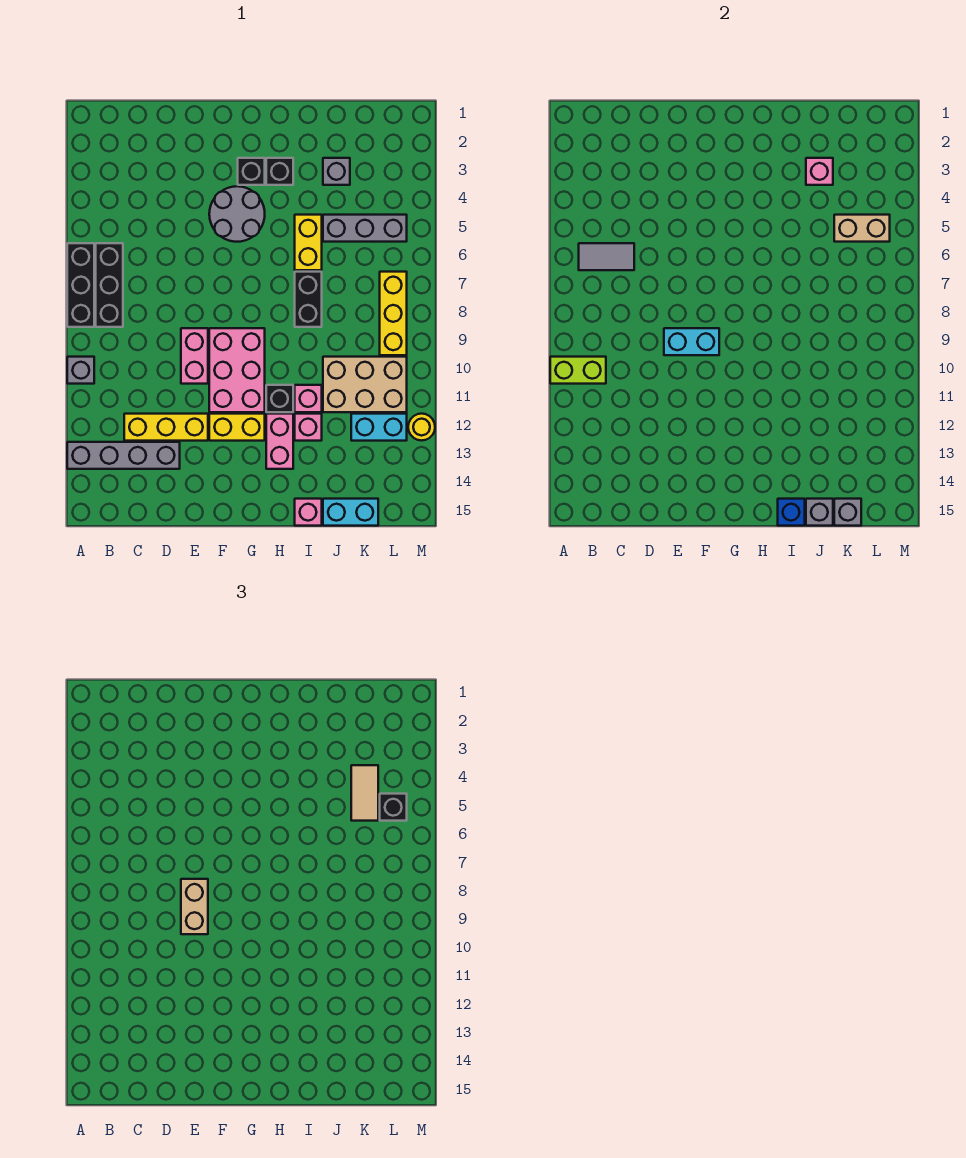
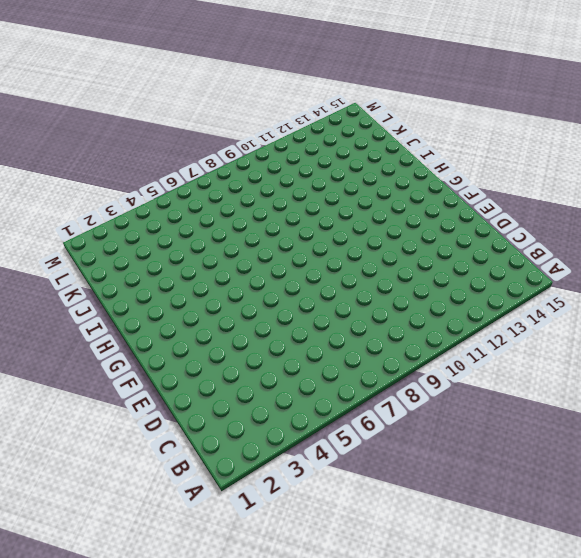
none -> black brick A6:A8 level 1
none -> grey brick A10 level 1
none -> grey brick A13:D13 level 1
none -> black brick B6:B8 level 1

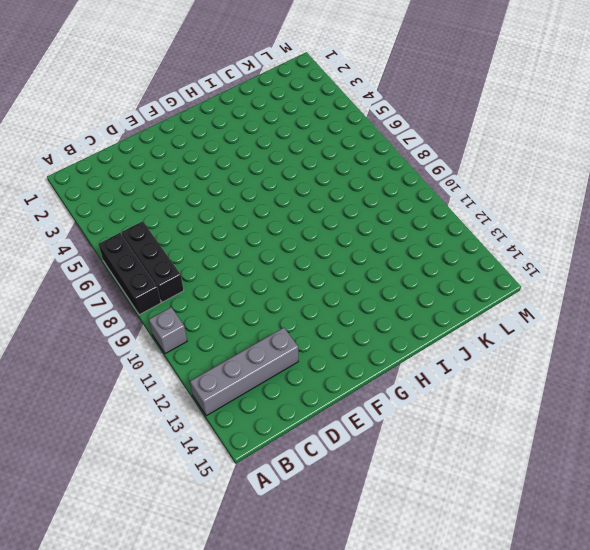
none -> yellow brick C12:E12 level 1
none -> pink brick E9:E10 level 1
none -> grey round brick F4:G5 level 1
none -> pink brick F9:G11 level 1

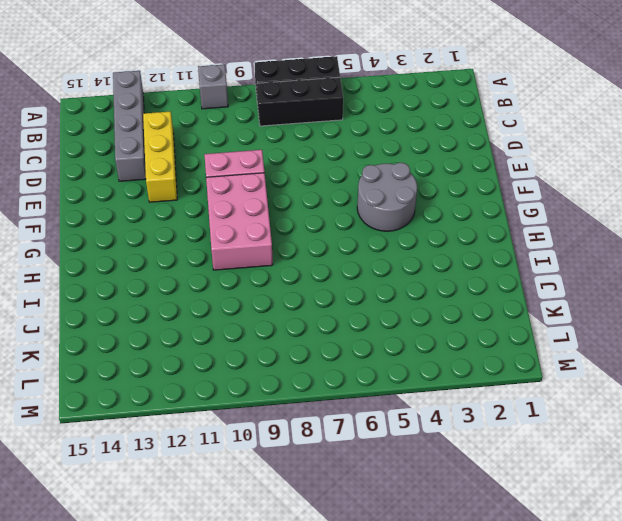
pink brick F9:H10 level 1 -> pink brick F9:G11 level 1
none -> yellow brick F12:G12 level 1
none -> black brick G3 level 1
none -> black brick H3 level 1
none -> black brick H11 level 1

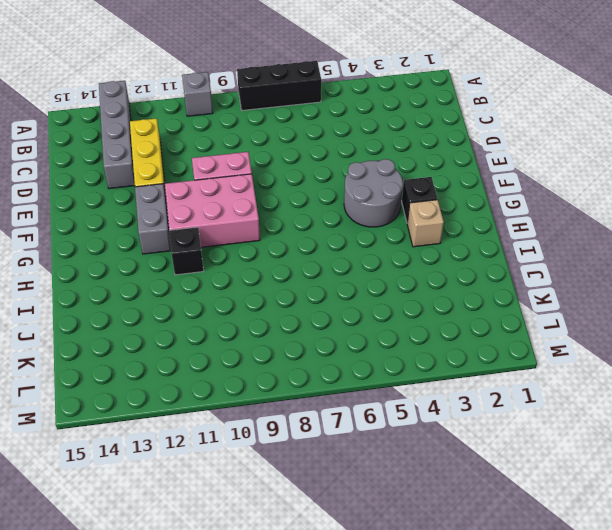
grey brick F12:G12 level 1 -> yellow brick F12:G12 level 1
tan brick H3 level 1 -> black brick H3 level 1
none -> black brick B6:B8 level 1
none -> pink brick H12:H13 level 1
none -> yellow brick I5:I6 level 1
none -> black brick I7:I8 level 1

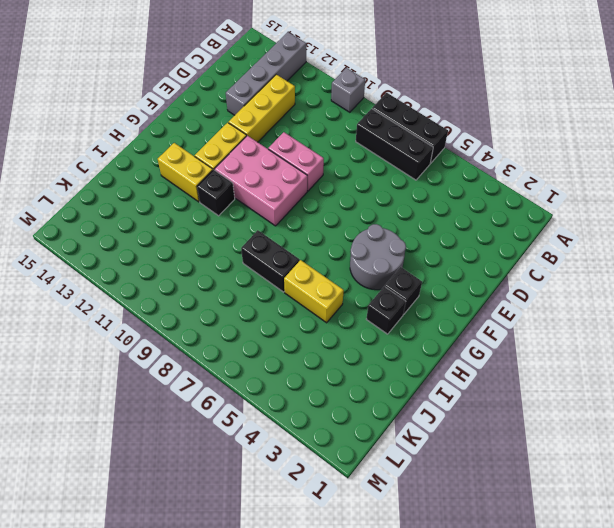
yellow brick H12:H13 level 1 -> pink brick H12:H13 level 1
none -> pink brick I11 level 1
none -> pink brick I12 level 1
none -> pink brick I15 level 1
none -> grey brick J3 level 1

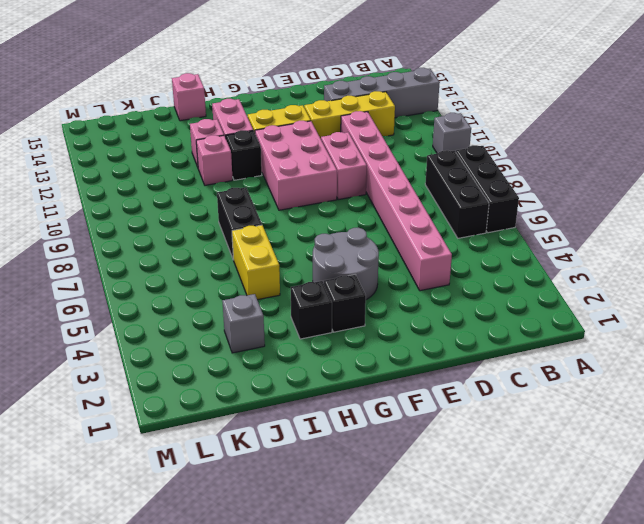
pink brick D4:D11 level 1 -> none
none -> grey brick J5:L5 level 1
none -> tan brick J10:L11 level 1
none -> cyan brick J15:K15 level 1
none -> cyan brick K12:L12 level 1

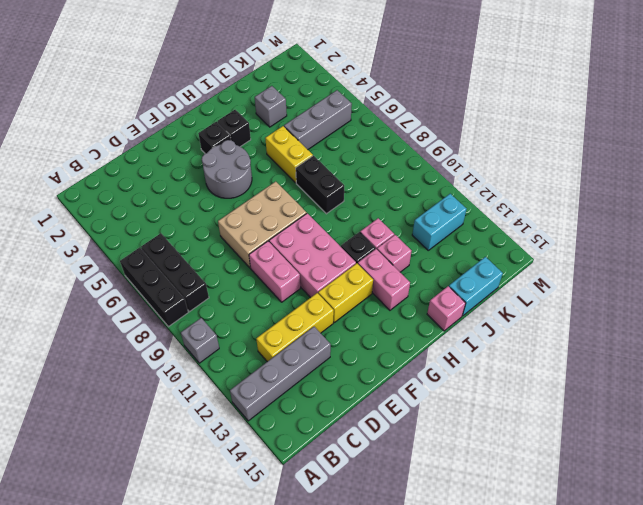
tan brick E7:G8 level 1 -> tan brick J10:L11 level 1
none -> yellow brick L7:L9 level 1
none -> yellow round brick M12 level 1
none -> lime brick A10:B10 level 2
none -> grey tile B6:C6 level 2

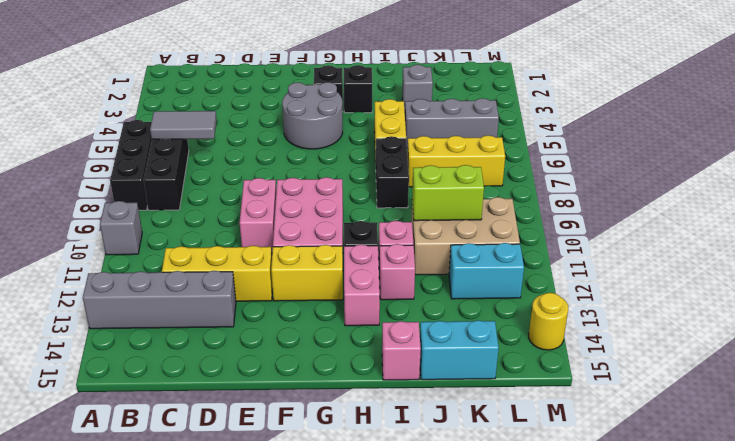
yellow brick J7:L7 level 1 -> yellow brick L7:L9 level 1
lime brick J10:K10 level 2 -> lime brick A10:B10 level 2
yellow round brick M14 level 1 -> yellow round brick M12 level 1
none -> cyan brick E9:F9 level 2
none -> blue brick I15 level 2
none -> pink brick J3 level 2
none -> grey brick J15 level 2

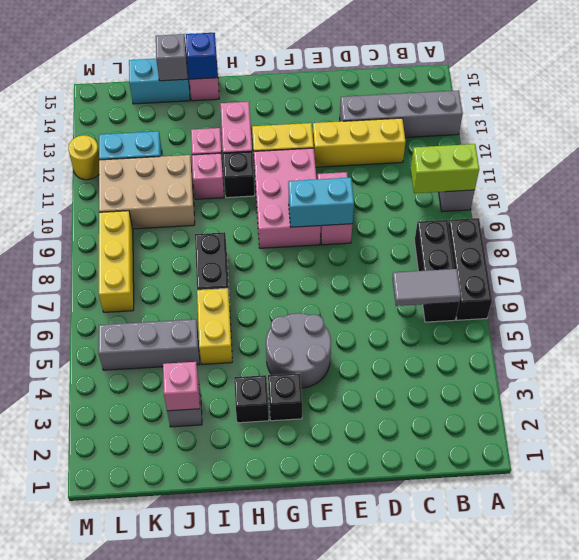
none -> tan brick K5:L5 level 2
none -> grey brick K15 level 2
none -> tan brick E8:E9 level 3
none -> tan tile K4:K5 level 3

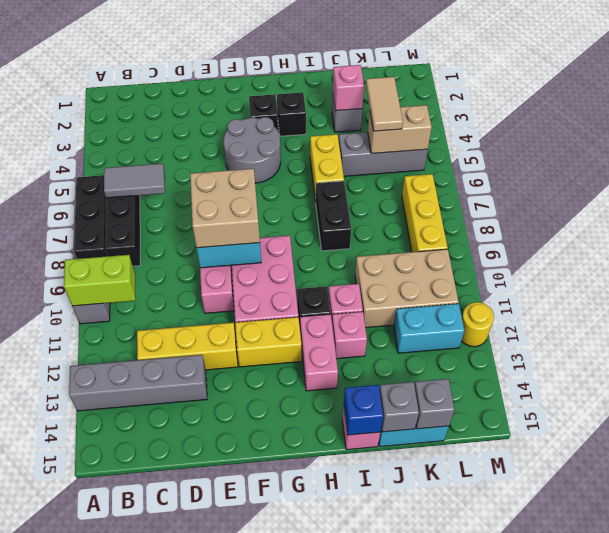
tan brick E8:F9 level 3 -> tan brick E8:E9 level 3
none -> black brick L5 level 3

